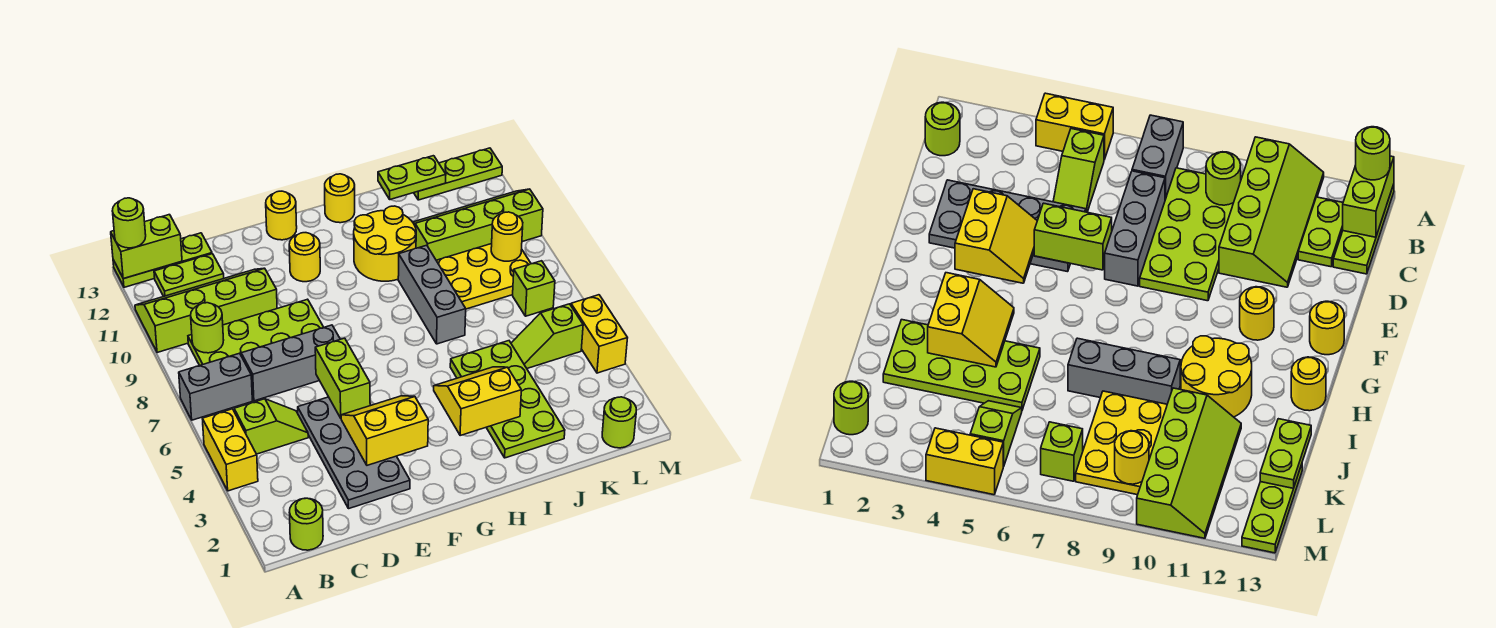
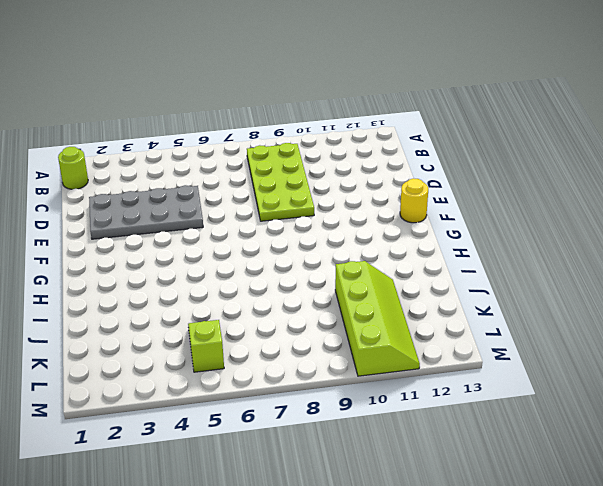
none -> yellow brick A4:A5 level 1
none -> grey brick A7:B7 level 1
none -> lime slope A10:D11 level 1 top 10
none -> lime plate A13:C13 level 1

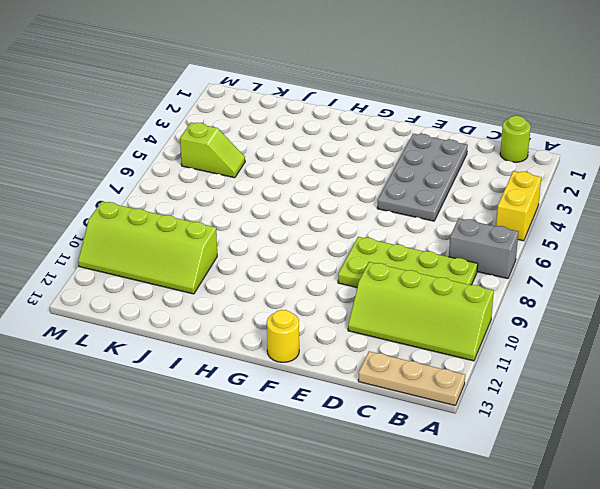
tan plate A13:C13 level 1 -> lime plate A13:C13 level 1
none -> lime slope B5:C5 level 1 top B
none -> lime plate B12:C12 level 1
none -> grey brick C7:E7 level 1
none -> yellow round brick F11 level 1

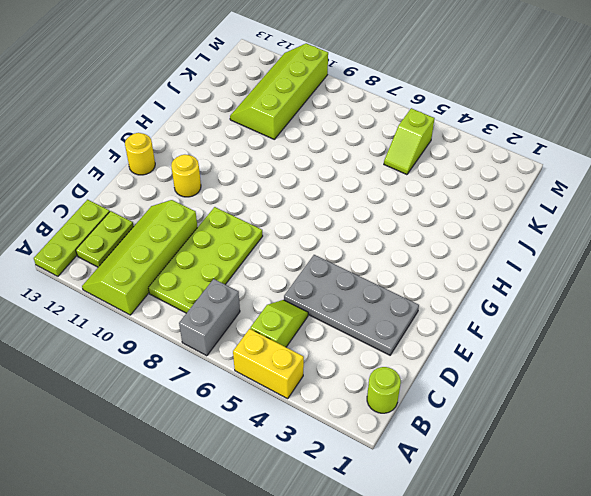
none -> grey brick C7:E7 level 1
none -> yellow round brick H10:I11 level 1
none -> yellow round brick H13 level 1
none -> lime plate I2:J5 level 1

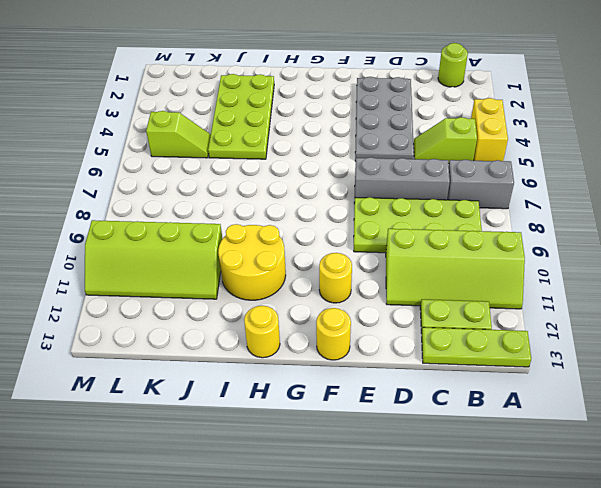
none -> grey brick I7:I9 level 1
none -> yellow plate J8:L9 level 1
none -> lime plate K13:M13 level 1
none -> lime round brick L1 level 1

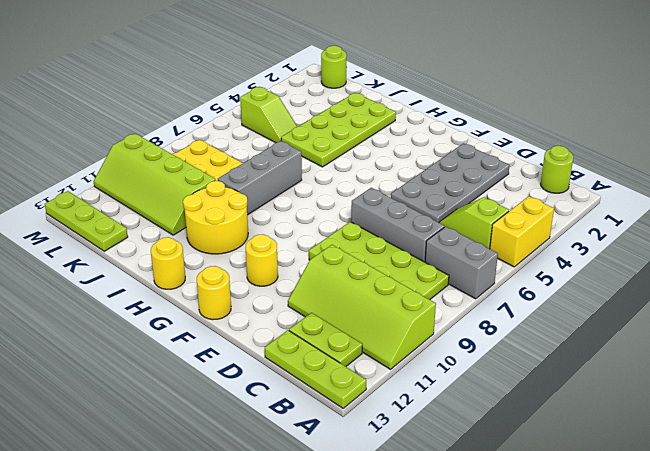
none -> lime brick L7 level 1
none -> yellow brick M4:M5 level 1
none -> lime brick A13:B13 level 2
none -> lime round brick B9 level 2

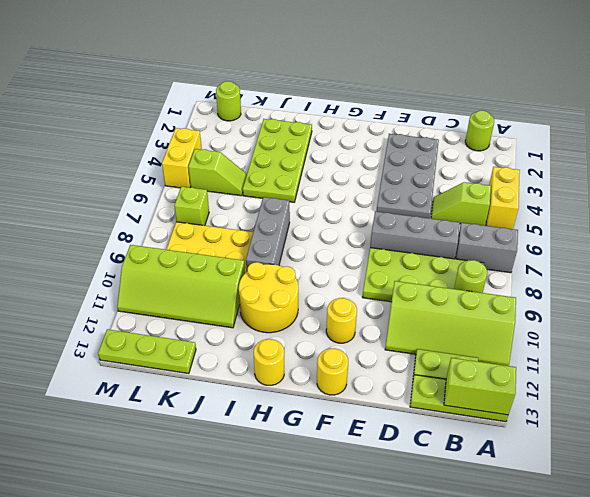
none -> yellow slope E3:F4 level 2 top 3
none -> lime brick E5:E6 level 2
none -> yellow slope H3:I4 level 2 top 3
none -> lime plate J13:K13 level 2

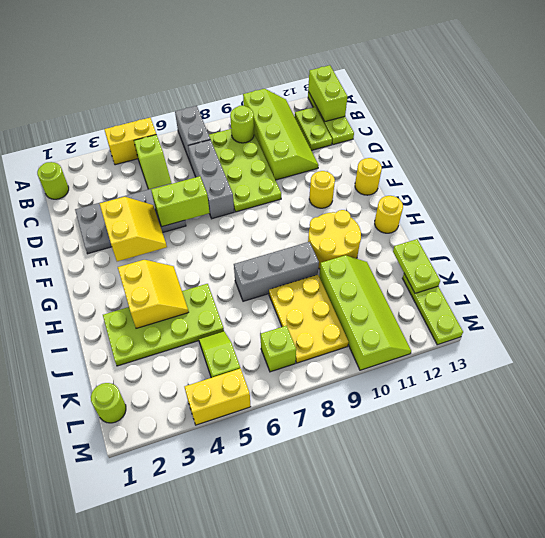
none -> yellow round brick L9 level 2
none -> lime round brick A13 level 3

